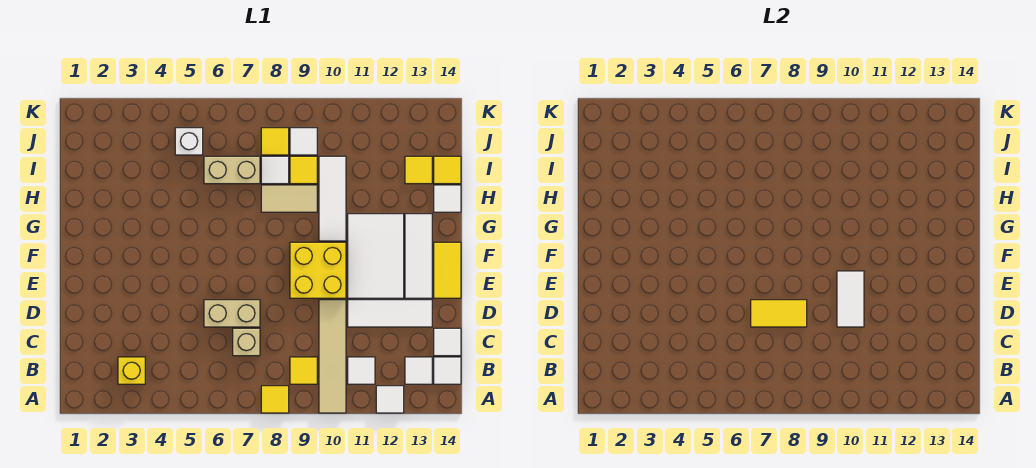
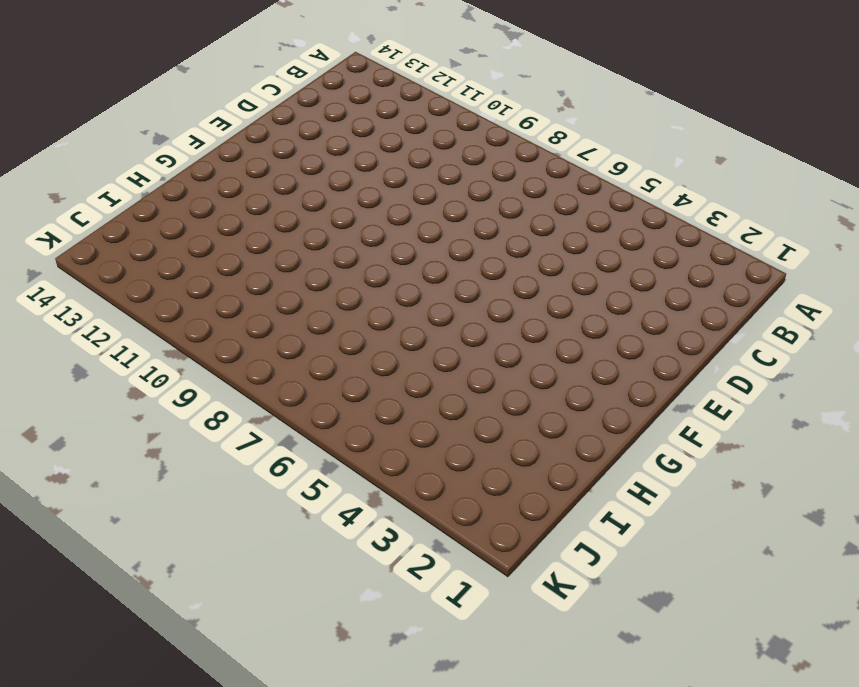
none -> yellow tile A8 level 1
none -> tan tile A10:D10 level 1
none -> white tile A12 level 1

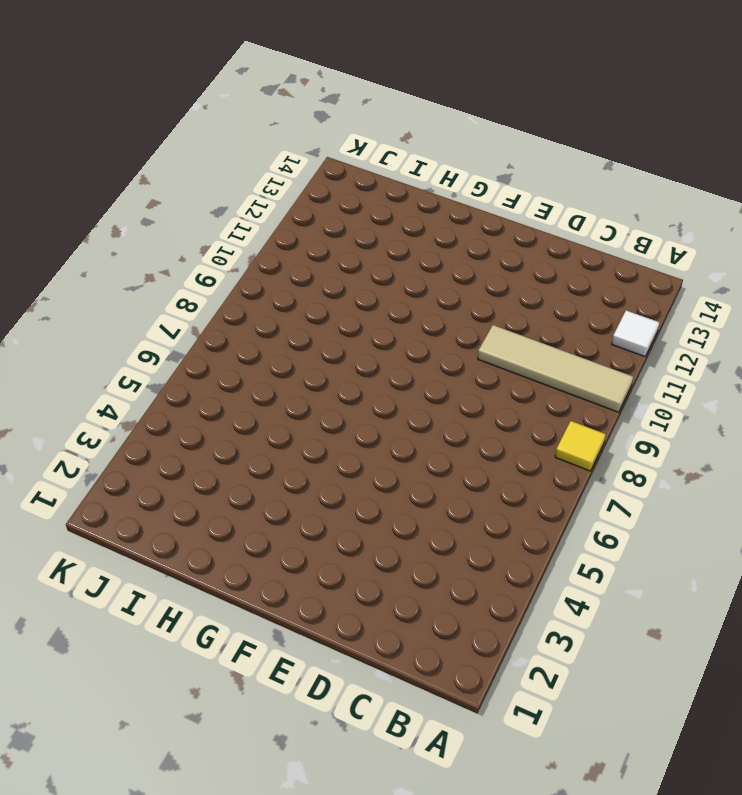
none -> yellow brick B3 level 1
none -> yellow tile B9 level 1
none -> white tile B11 level 1

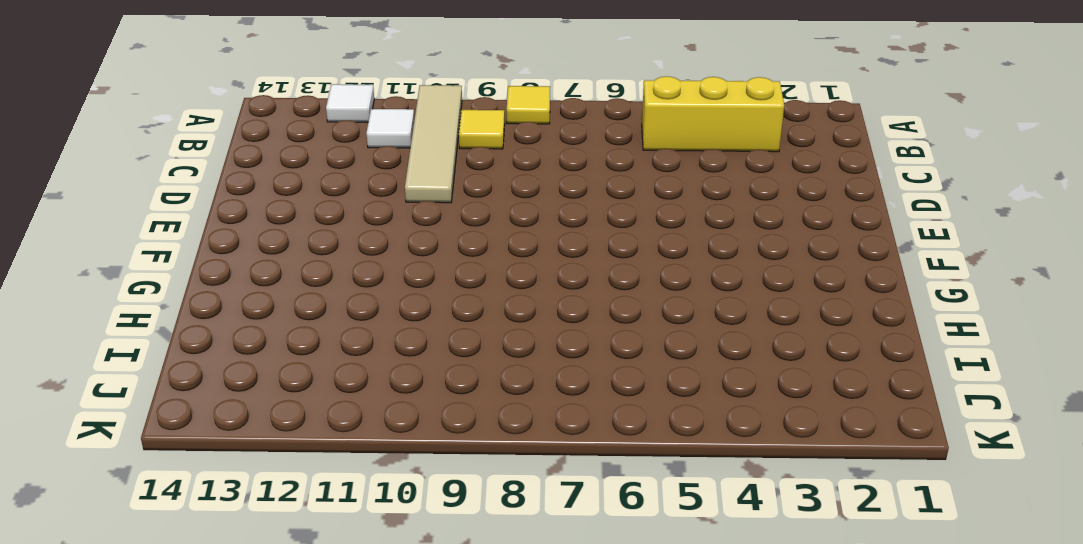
yellow brick B3:B5 level 1 -> yellow brick B3 level 1
none -> white tile B13 level 1
none -> white tile B14 level 1
none -> tan brick C7 level 1

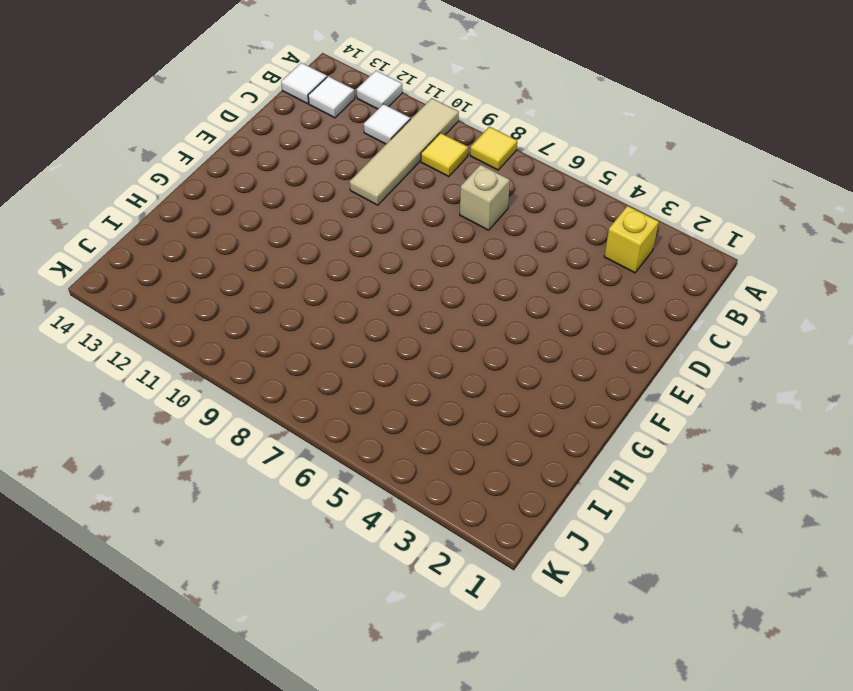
none -> white tile C14 level 1
none -> tan brick D6:D7 level 1
none -> white tile D11:D13 level 1

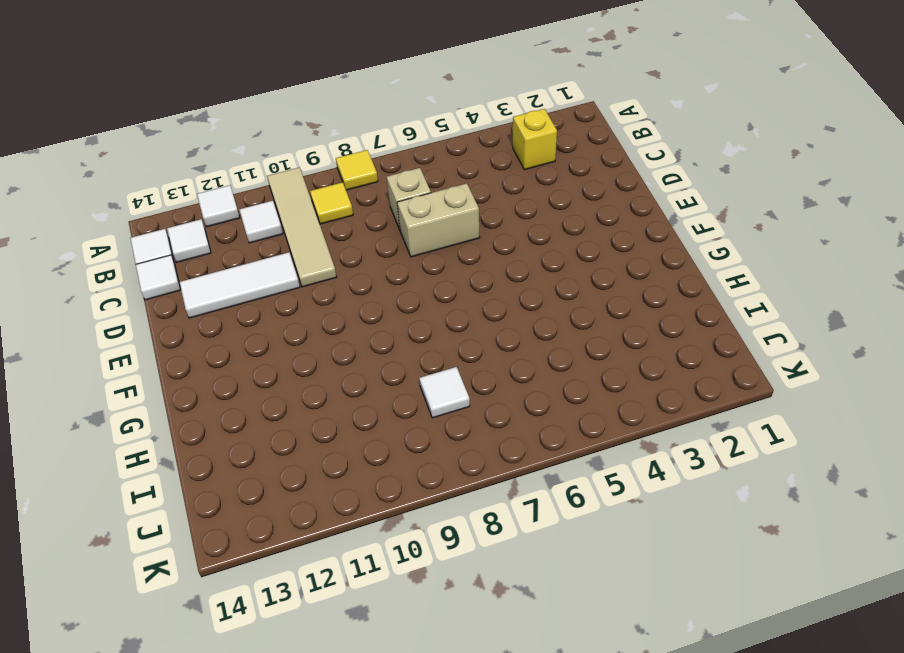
none -> yellow brick E9:F10 level 1
none -> white tile E11:G12 level 1
none -> white tile E13:G13 level 1

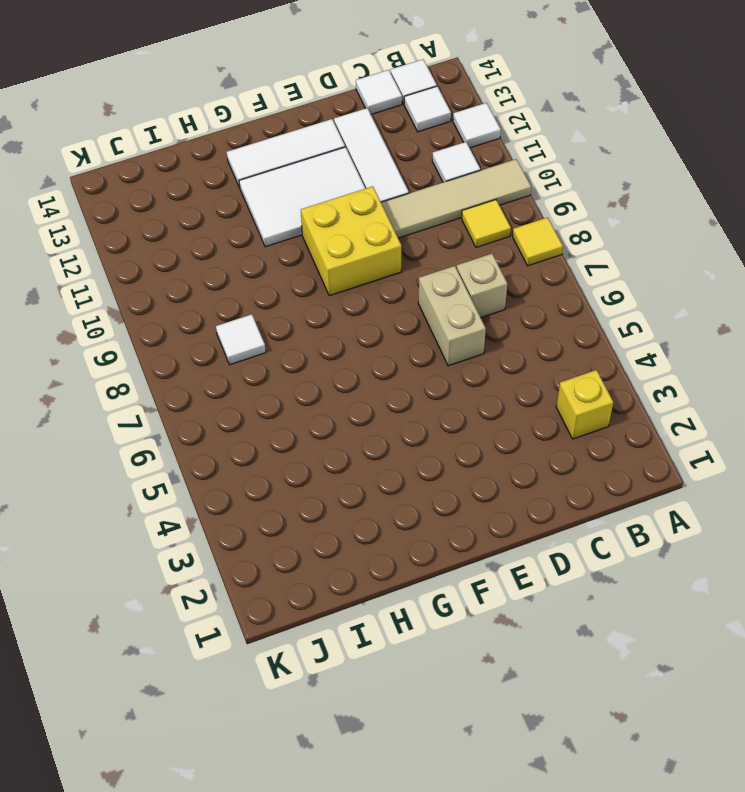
none -> yellow tile E14:F14 level 1
none -> white tile G10:I10 level 1
none -> tan tile H8:H9 level 1

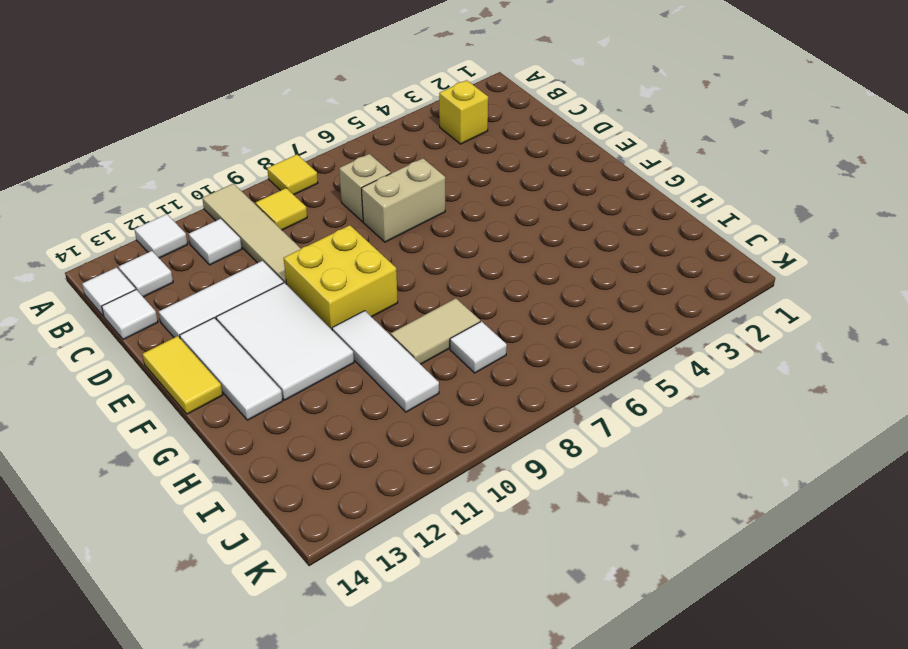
none -> white tile H14 level 1
none -> tan brick I6:I7 level 1
none -> yellow tile I9 level 1

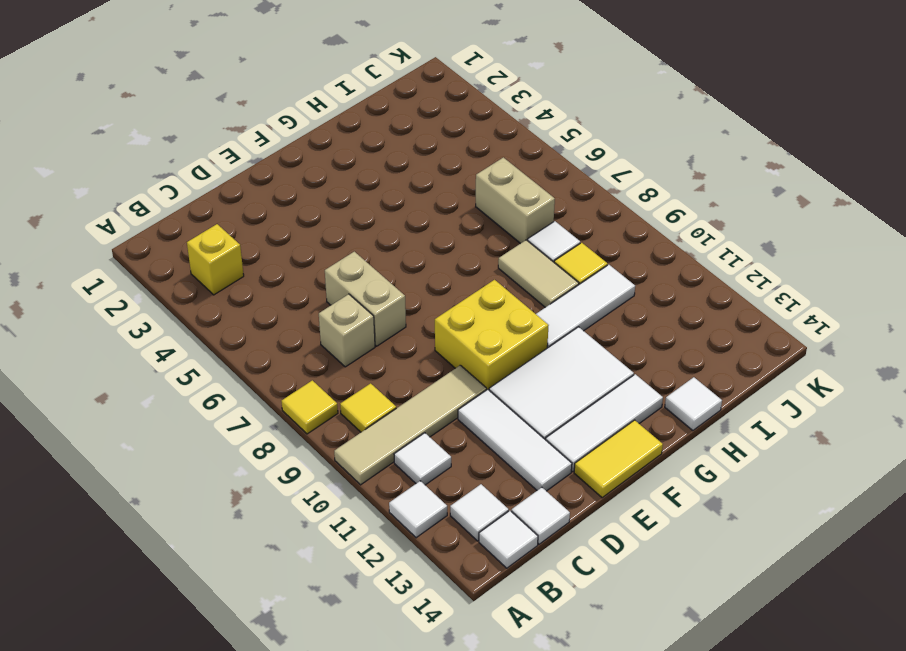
none -> yellow tile I13 level 1
none -> yellow tile I14 level 1
none -> white brick J5 level 1

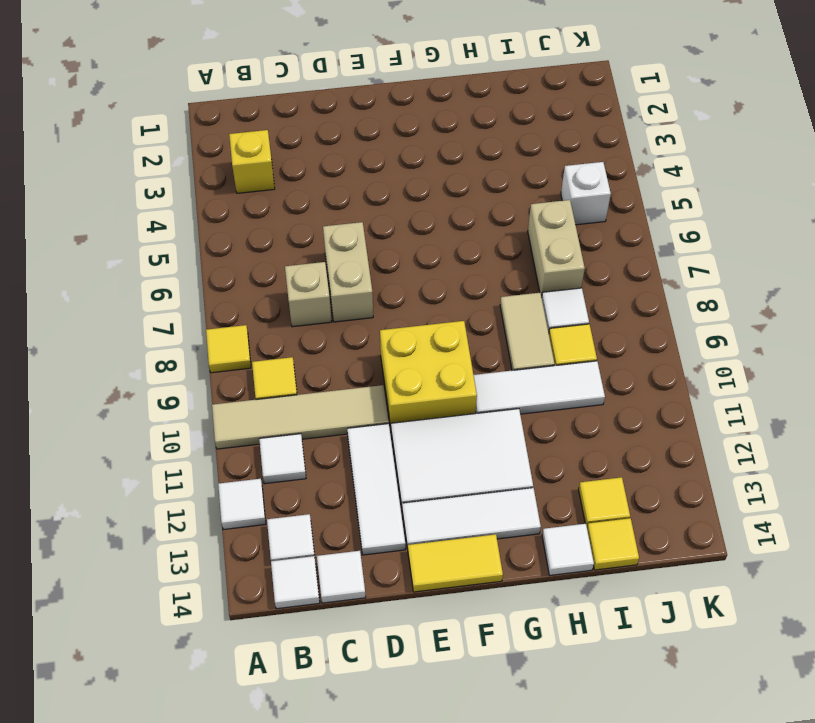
none -> yellow tile J8 level 1
none -> white tile J9 level 1
none -> yellow tile D7:D8 level 2

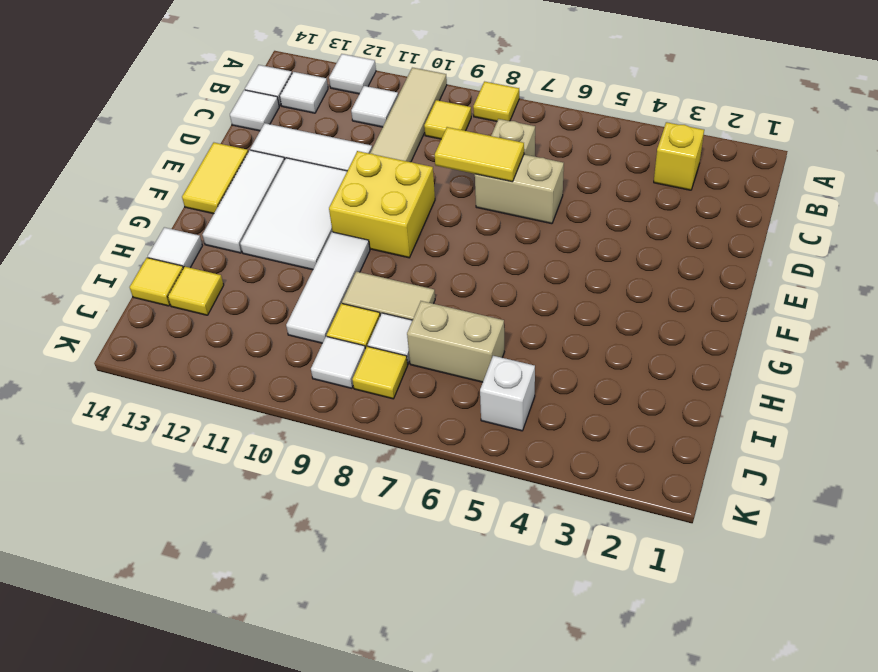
none -> white tile D10:E10 level 2

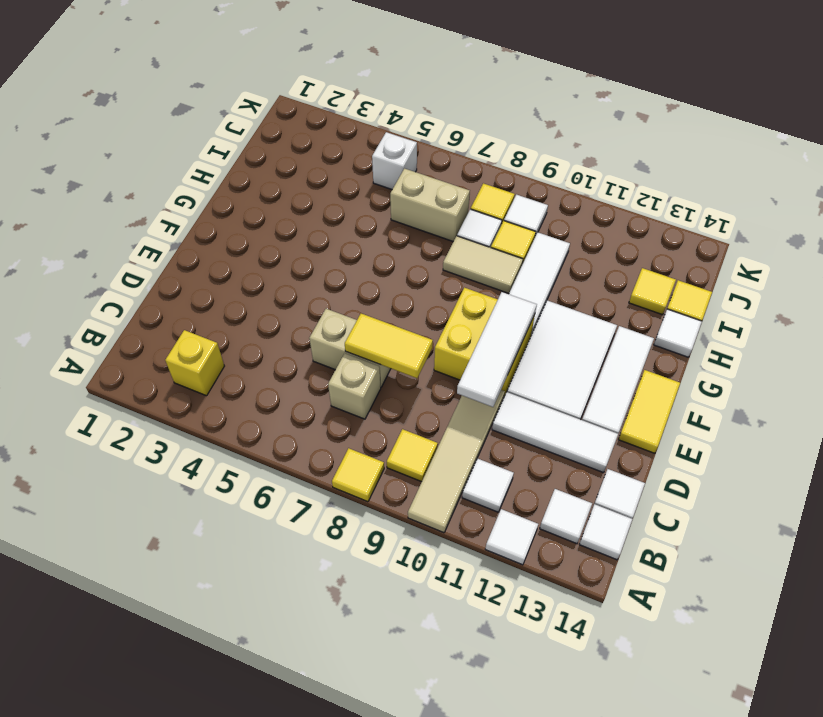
white tile D10:F10 level 2 -> white tile D10:E10 level 2

